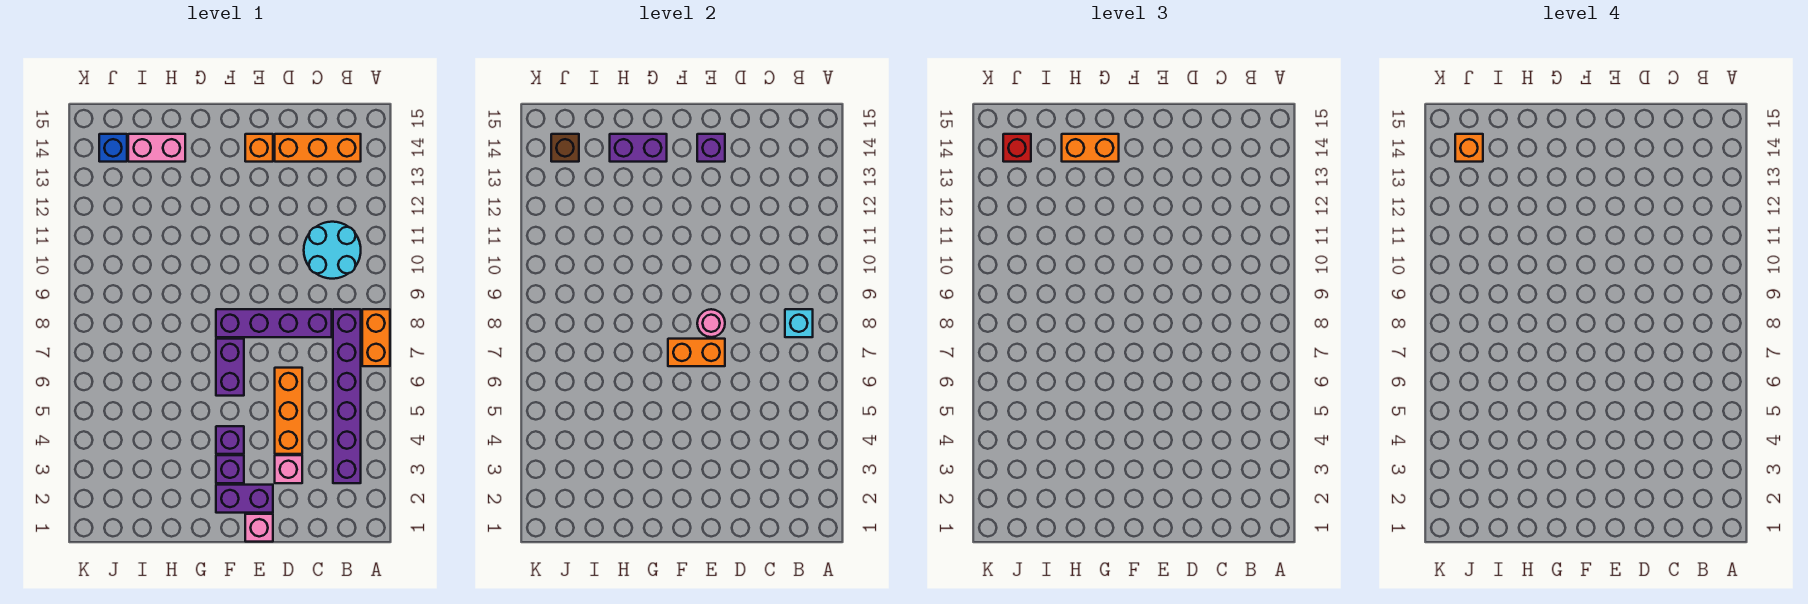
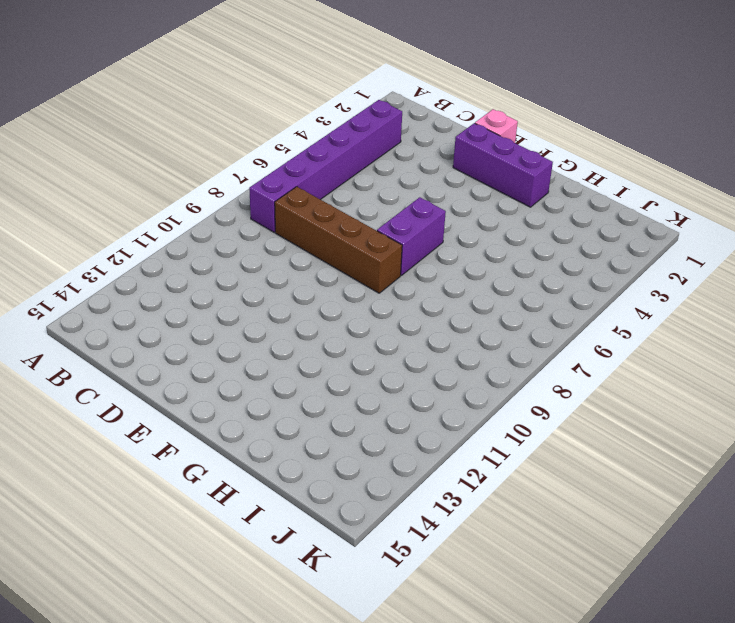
brown brick C8:F8 level 1 -> purple brick C8:F8 level 1
purple brick E2:G2 level 1 -> purple brick E2:F2 level 1
none -> orange brick A7:A8 level 1
none -> cyan round brick B10:C11 level 1
none -> orange brick B14:D14 level 1

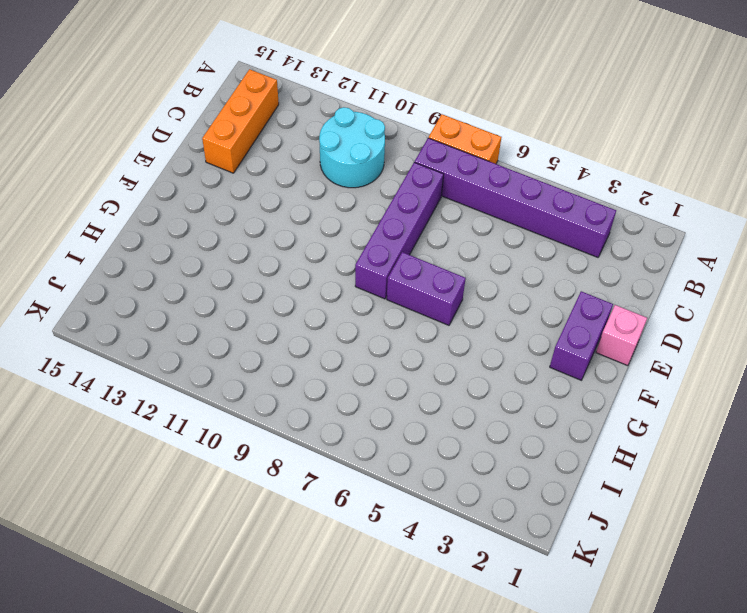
none -> pink brick D3 level 1
none -> orange brick D4:D6 level 1
none -> orange brick E14 level 1

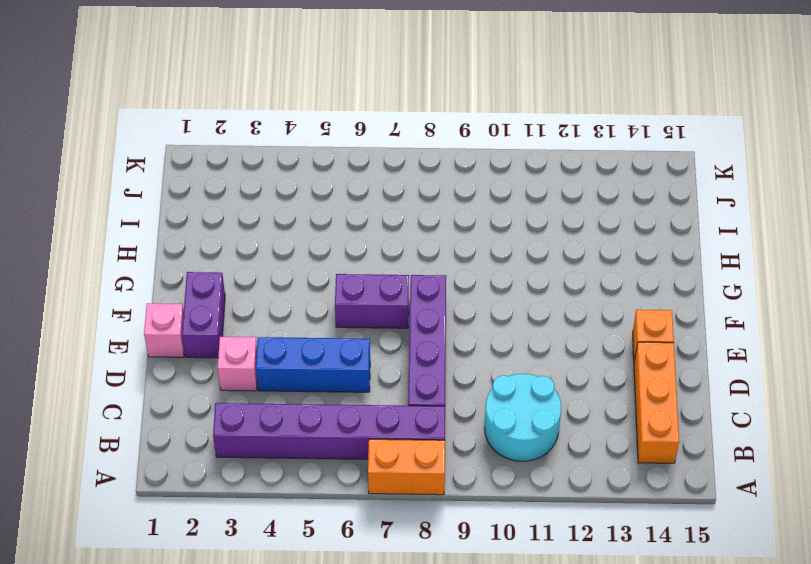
blue brick D4:D6 level 1 -> orange brick D4:D6 level 1
none -> purple brick F3 level 1
none -> purple brick F4 level 1
none -> pink brick H14:I14 level 1

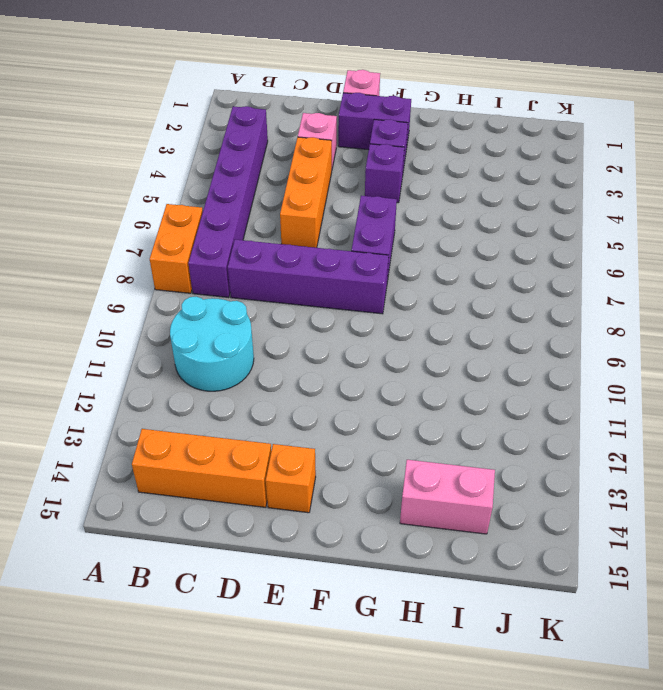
none -> blue brick J14 level 1
none -> cyan brick B8 level 2
none -> orange brick E7:F7 level 2

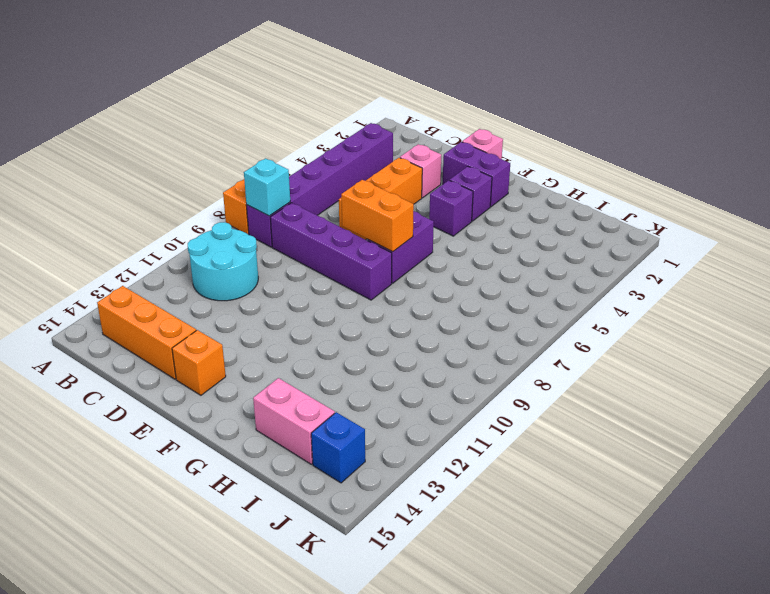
none -> pink round brick E8 level 2
none -> purple brick E14 level 2
none -> purple brick G14:H14 level 2

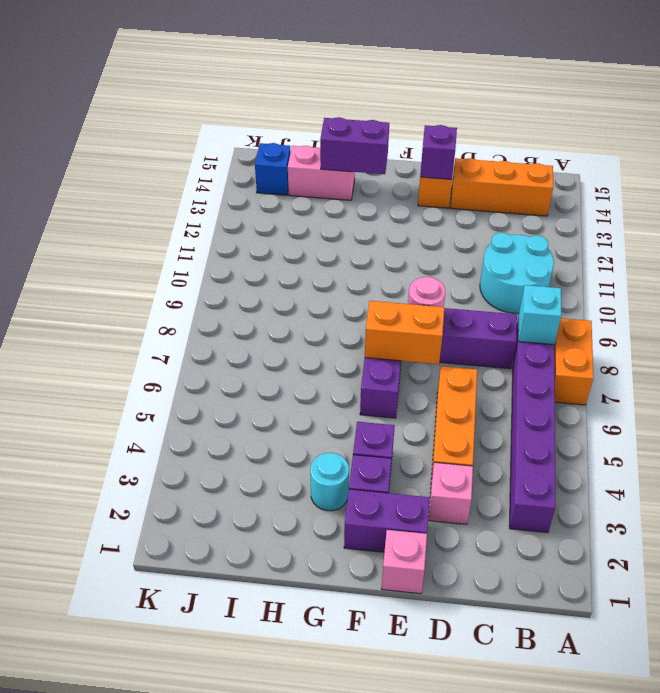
cyan round brick G3 level 1 -> none
none -> brown brick J14 level 2
none -> orange brick G14:H14 level 3
none -> red brick J14 level 3

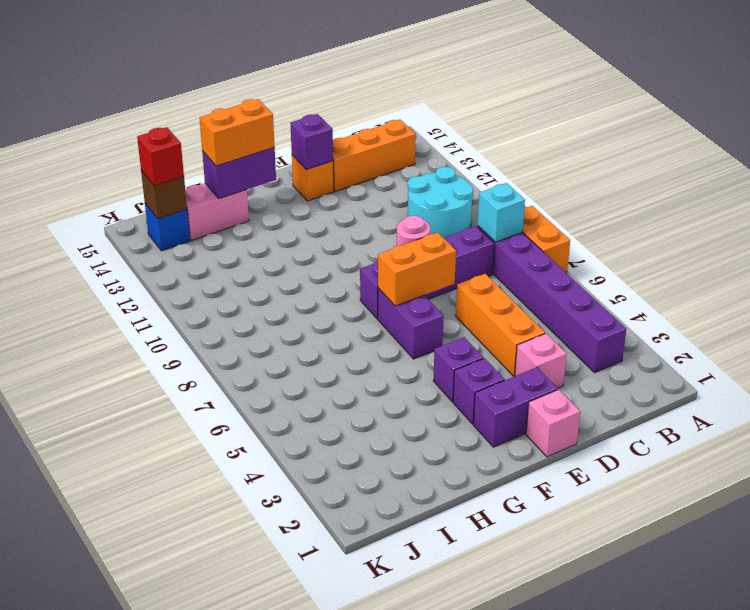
none -> orange brick J14 level 4

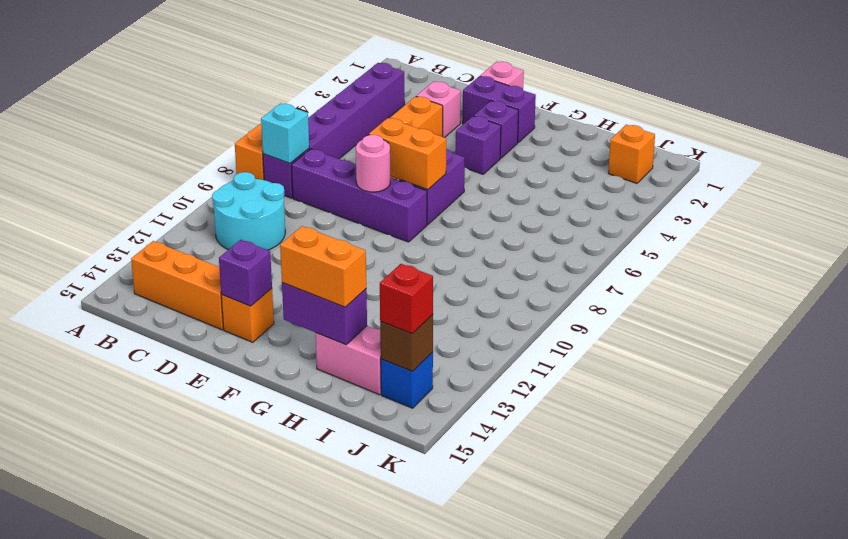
orange brick J2 level 1 -> orange brick J14 level 4

